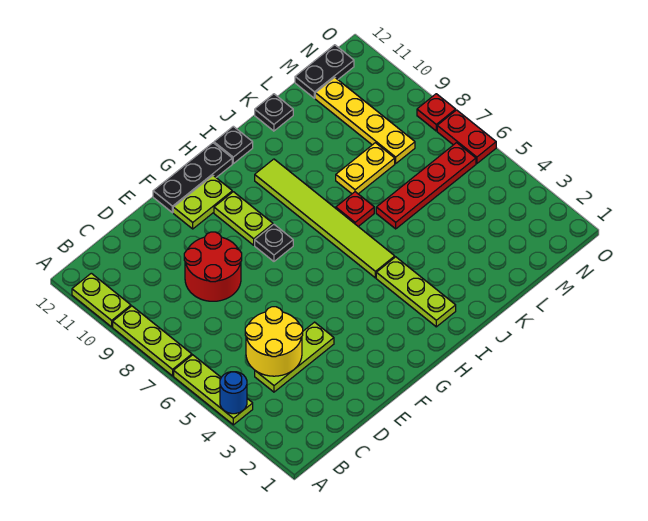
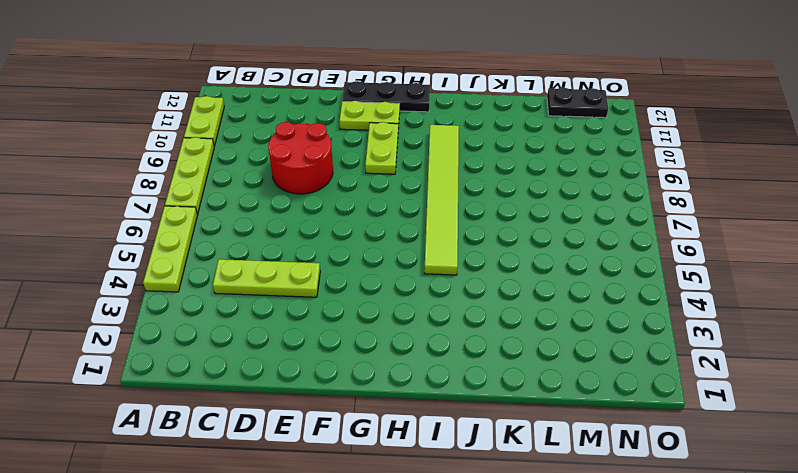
none -> black plate G8 level 1
none -> lime plate I2:I4 level 1
none -> black plate I12 level 1

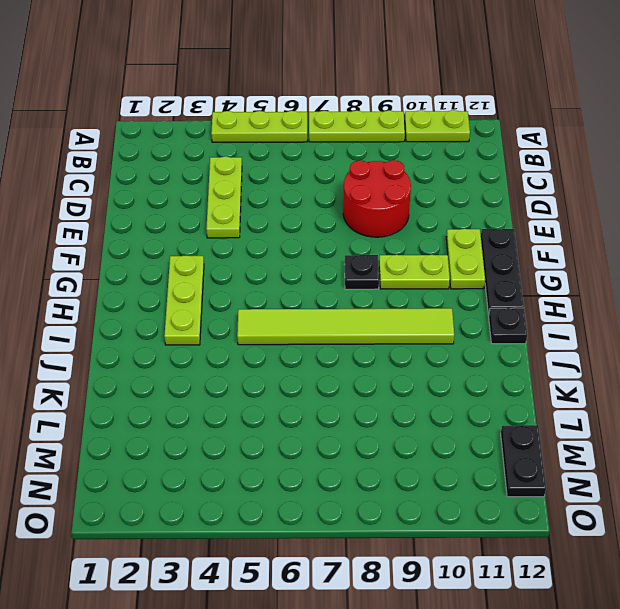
lime plate G3:I3 level 1 -> lime plate I2:I4 level 1
none -> red plate J7 level 1
none -> red plate K6:N6 level 1
none -> yellow plate K8:L8 level 1

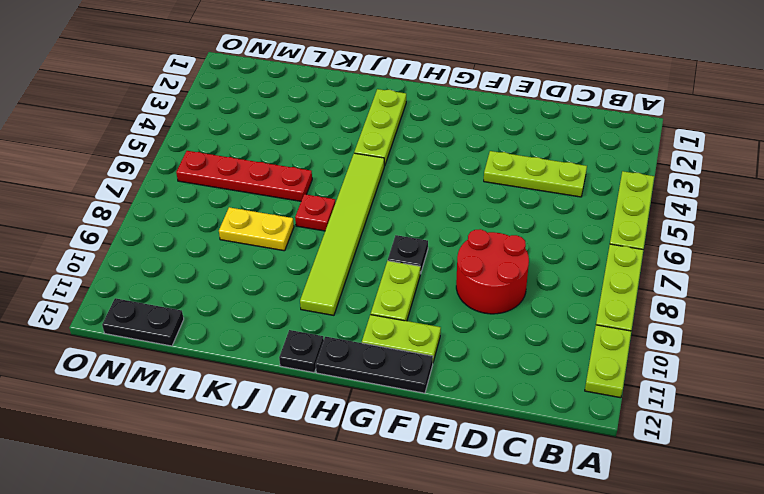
none -> black plate K12 level 1
none -> yellow plate M8:M11 level 1
none -> red plate O6:O7 level 1

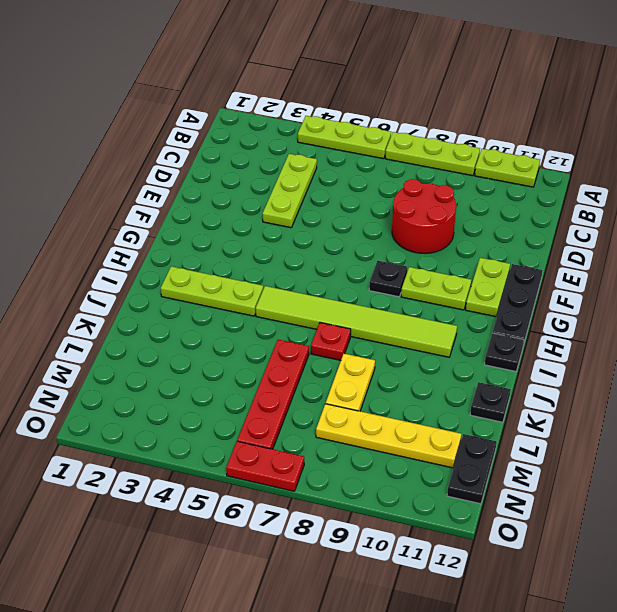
none -> red plate O8 level 1
none -> blue round brick A4 level 2
none -> yellow round brick C4:D5 level 2

